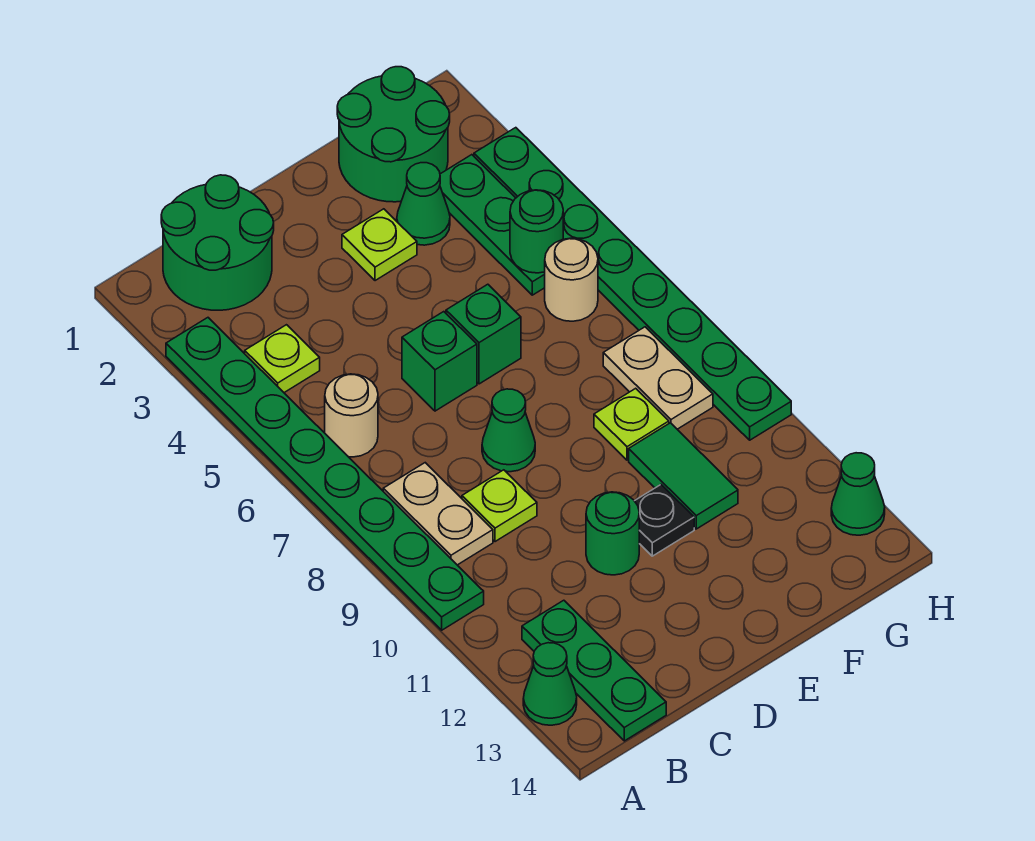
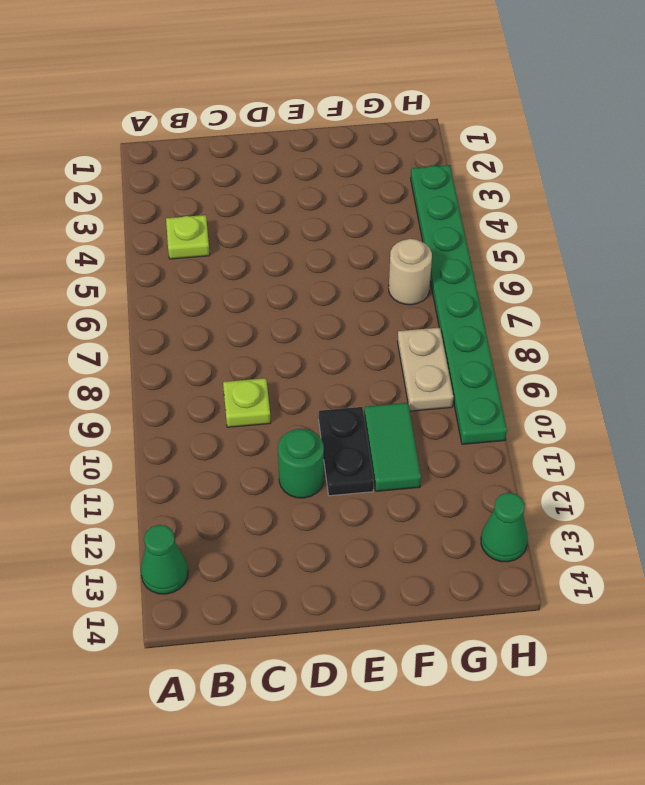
black plate E10:E11 level 1 -> black plate E11 level 1
none -> green plate A3:A10 level 1
none -> green round brick B1:C2 level 1
none -> tan round brick B6 level 1

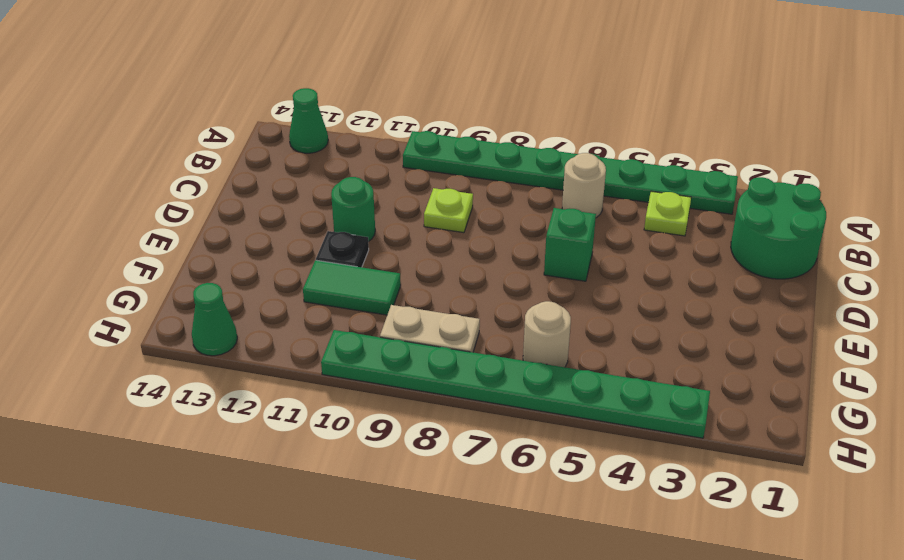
none -> tan plate B8:B9 level 1
none -> green plate B12:B14 level 1
none -> green cone D8 level 1

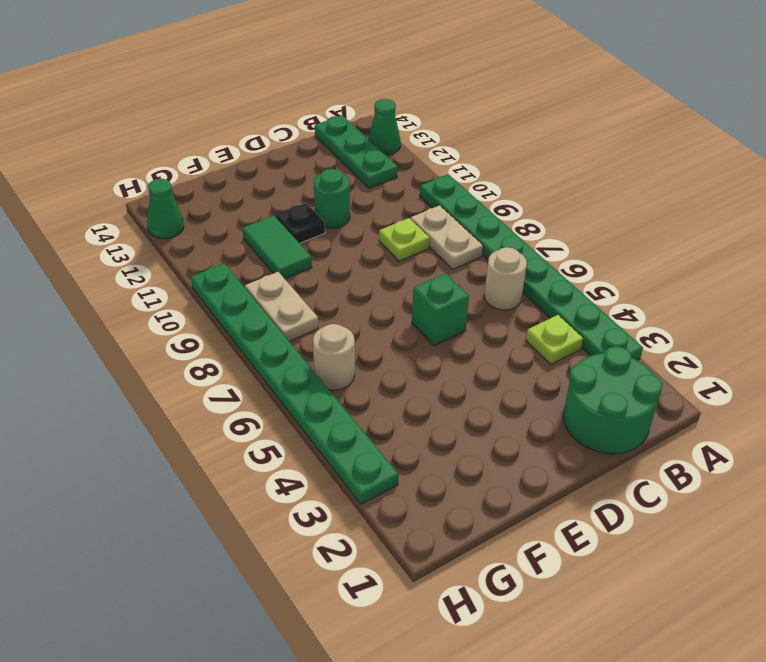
none -> green cone D8 level 1
none -> lime plate E3 level 1
none -> green brick E6 level 1

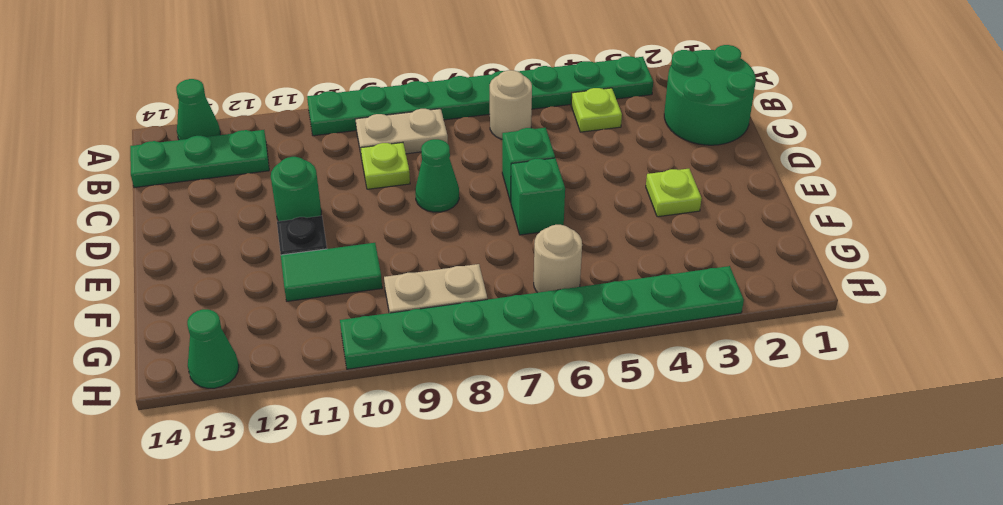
none -> green round brick F1:G2 level 1
none -> green cone F3 level 1
none -> lime plate F9 level 1

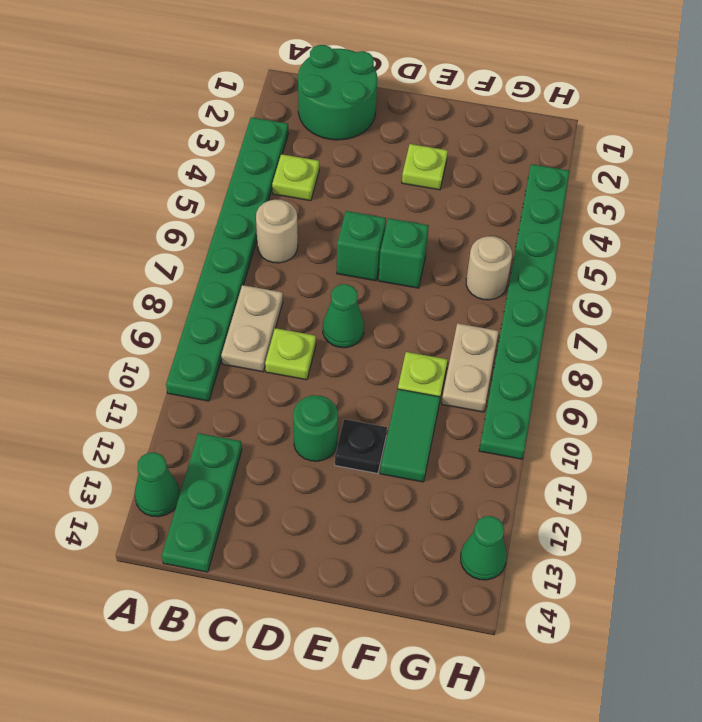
none -> green round brick F1:G2 level 1
none -> green cone F3 level 1
none -> green plate G3:G5 level 1

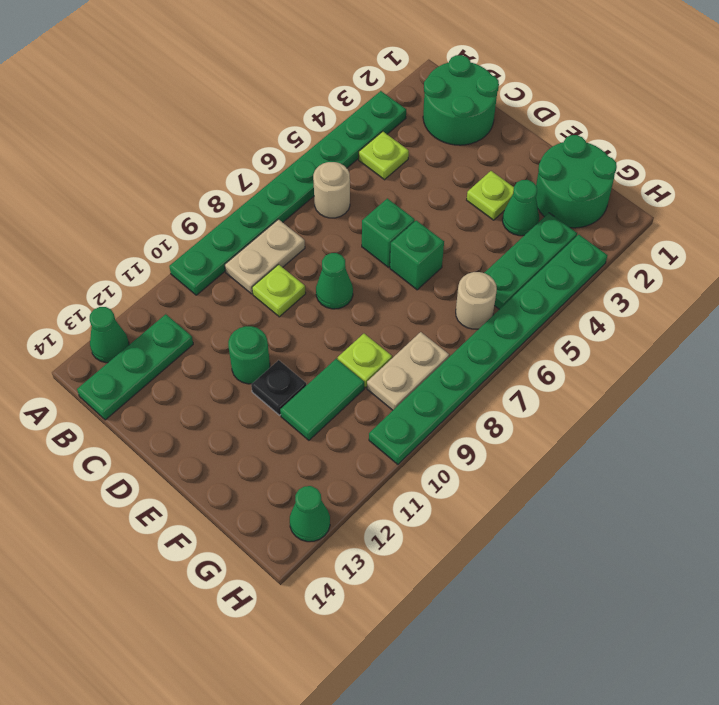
none -> green round brick G5 level 2

